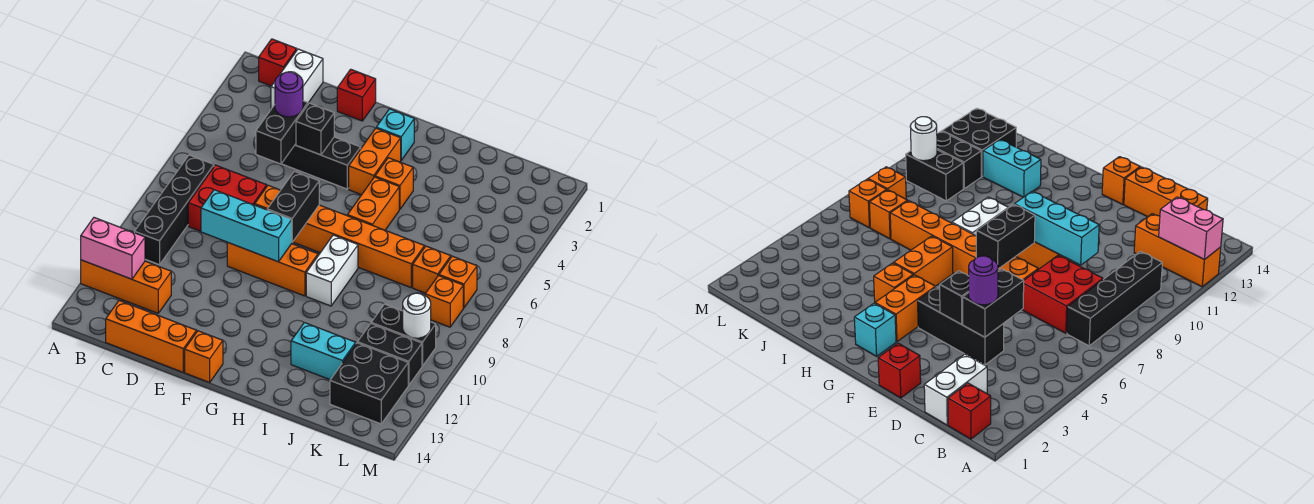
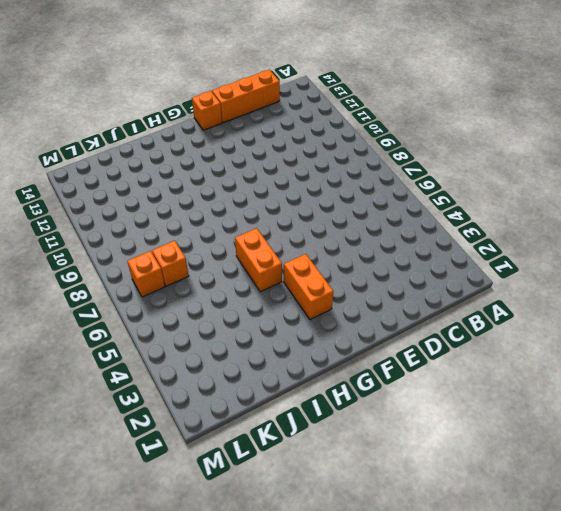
none -> orange brick A12:C12 level 1
none -> red brick B1 level 1
none -> black brick B7:B10 level 1
none -> white brick C1:C2 level 1

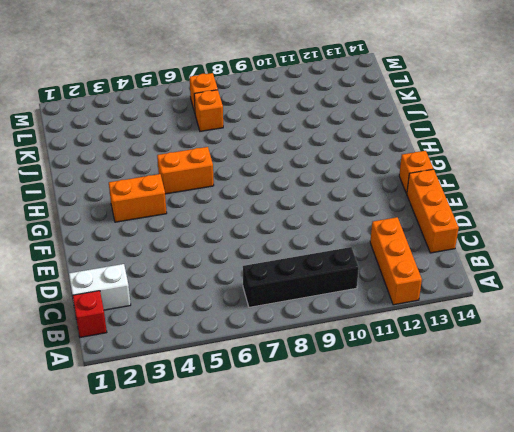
none -> red brick C7:D8 level 1
none -> black brick D4:F4 level 1
none -> red brick E1 level 1
none -> orange brick E7:J7 level 1

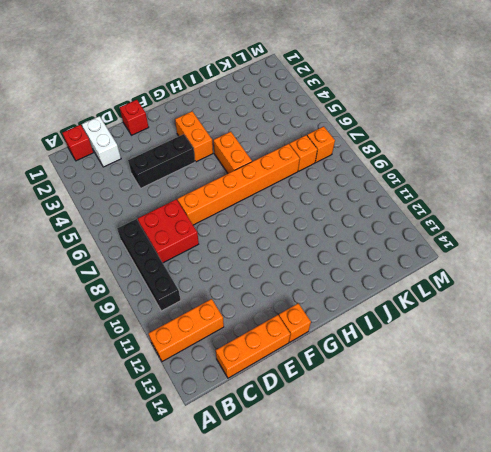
none -> orange brick E9:G9 level 1
none -> cyan brick G2 level 1
none -> orange brick H4 level 1
none -> white brick H8:H9 level 1

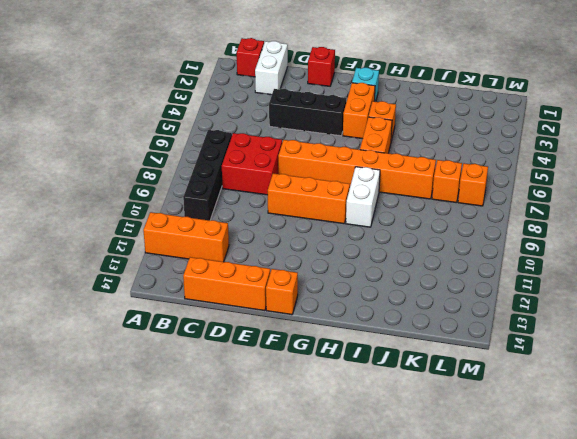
none -> cyan brick I12:J12 level 1
none -> black brick K10:L10 level 1
none -> black brick K11:L11 level 1
none -> black brick K12:L13 level 1

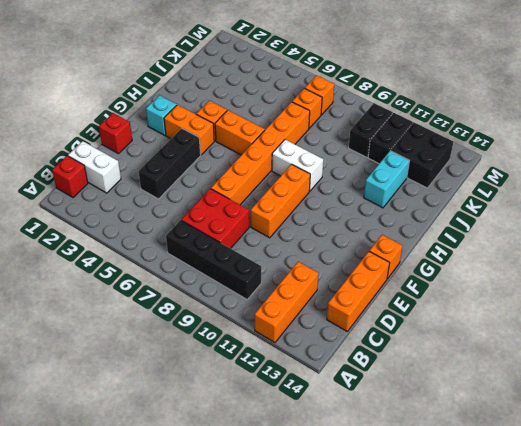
none -> orange brick L8 level 1
none -> pink brick A12:B12 level 2
none -> black brick D4:D5 level 2
none -> cyan brick D9:F9 level 2

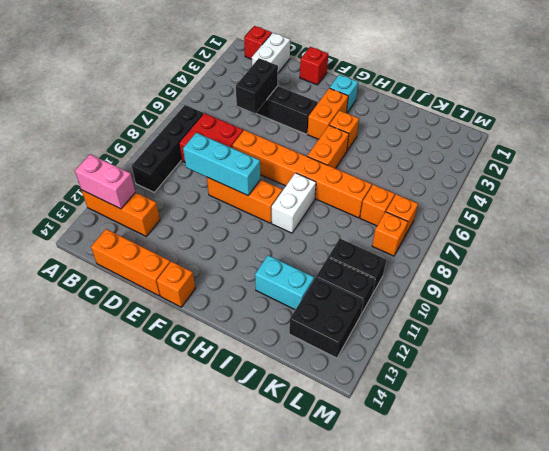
none -> black brick E4 level 2
none -> black brick F7:F8 level 2
none -> white round brick L10 level 2
none -> purple round brick D4 level 3

